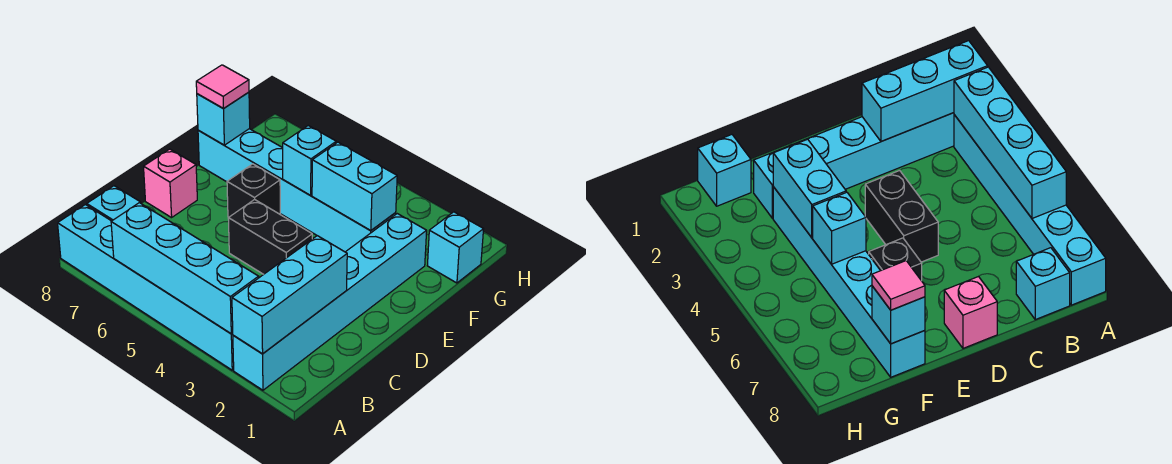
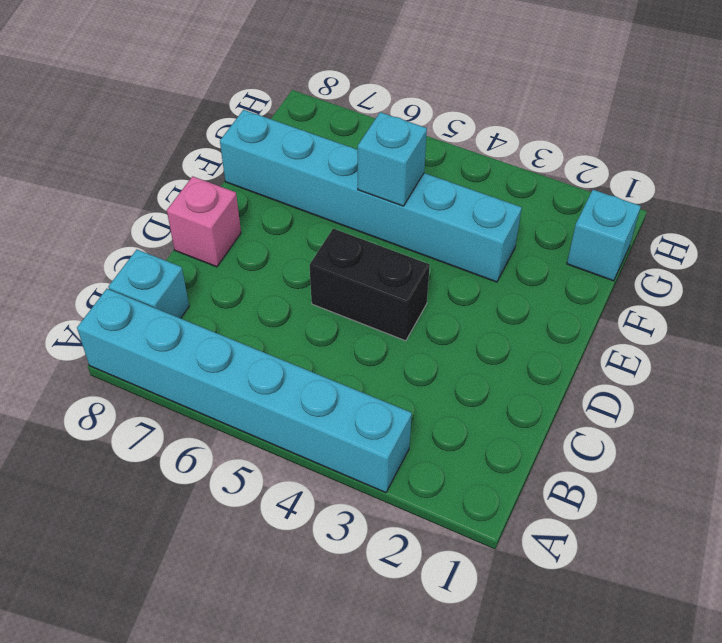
none -> cyan brick A2:F2 level 1
none -> black brick E6 level 1
none -> cyan brick A2:C2 level 2

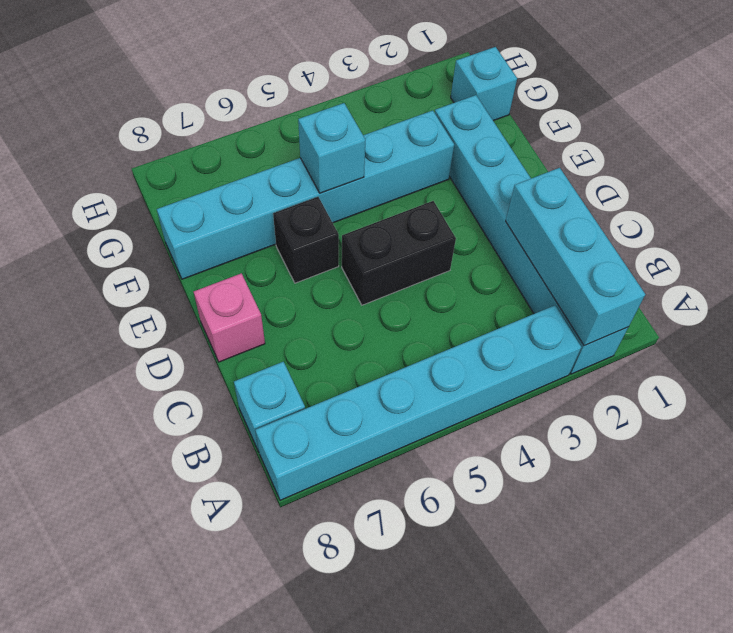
none -> cyan brick A3:A6 level 2
none -> cyan brick F3:F4 level 2
none -> cyan brick F8 level 2

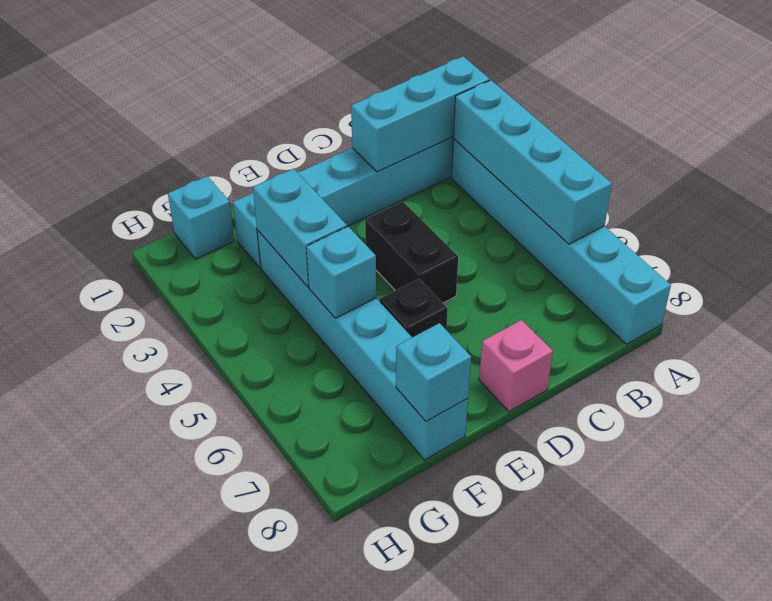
none -> cyan brick B8 level 1
none -> pink tile F8 level 3

